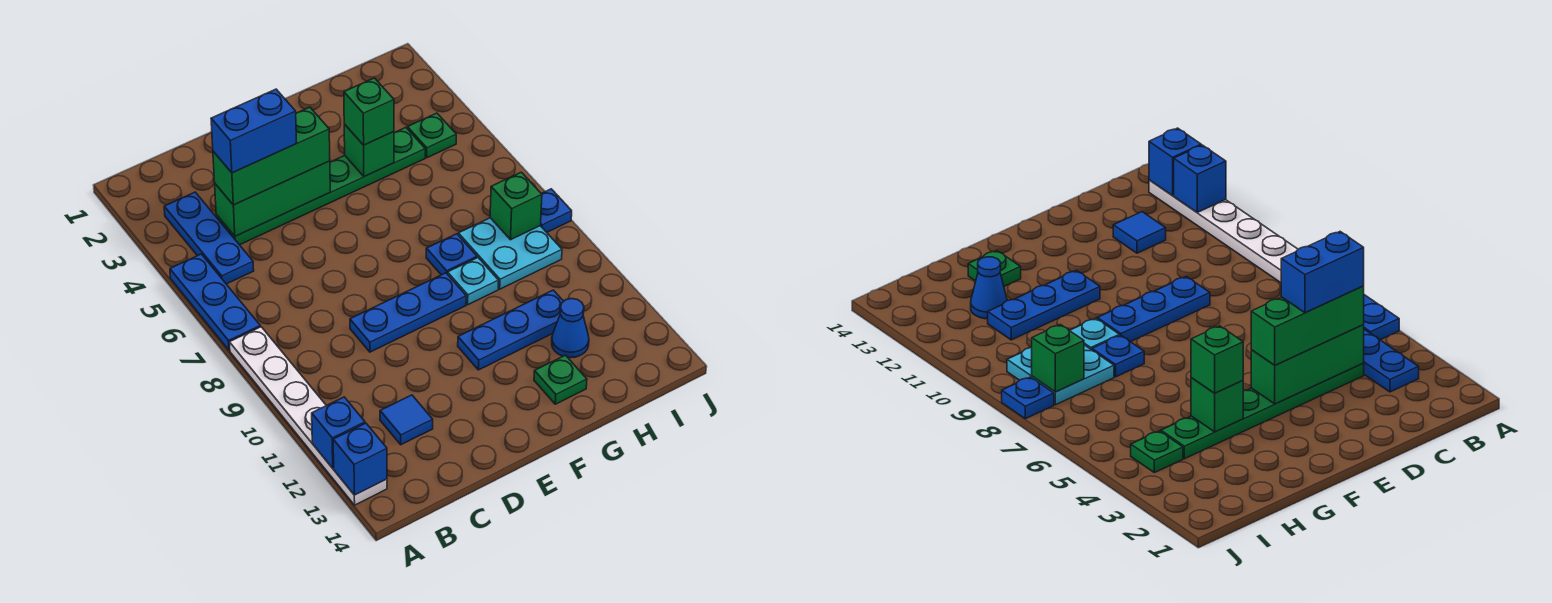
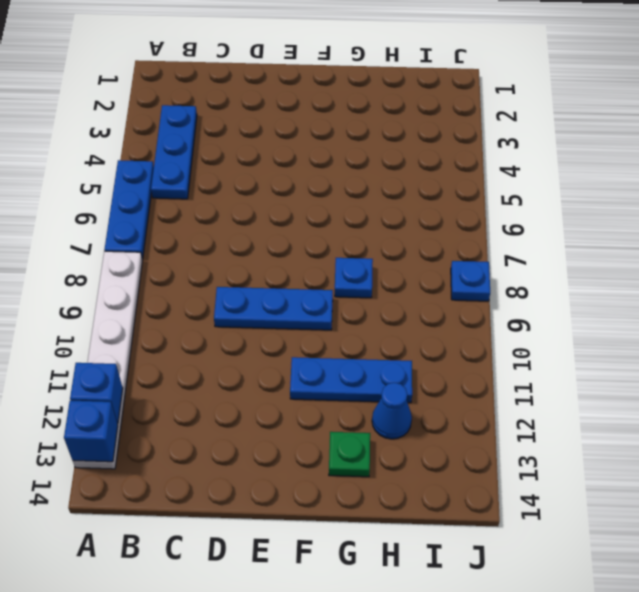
none -> green plate C4:H4 level 1
none -> blue tile C12 level 1
none -> cyan plate G9 level 1

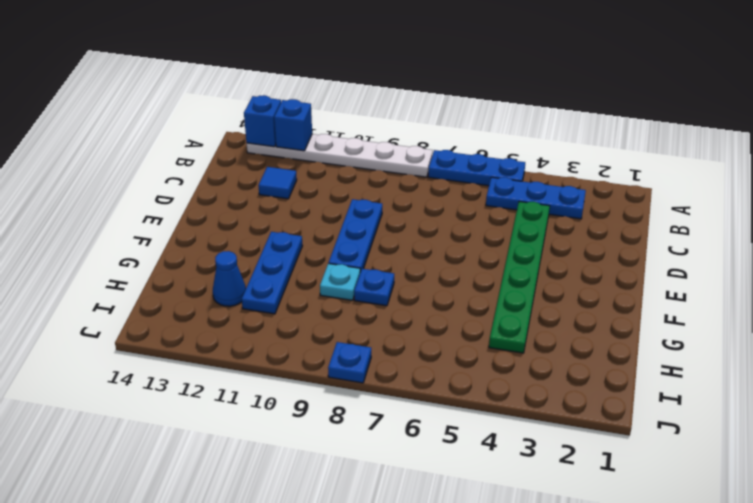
none -> green plate G13 level 1
none -> cyan plate H8:I9 level 1
none -> green plate I4 level 1

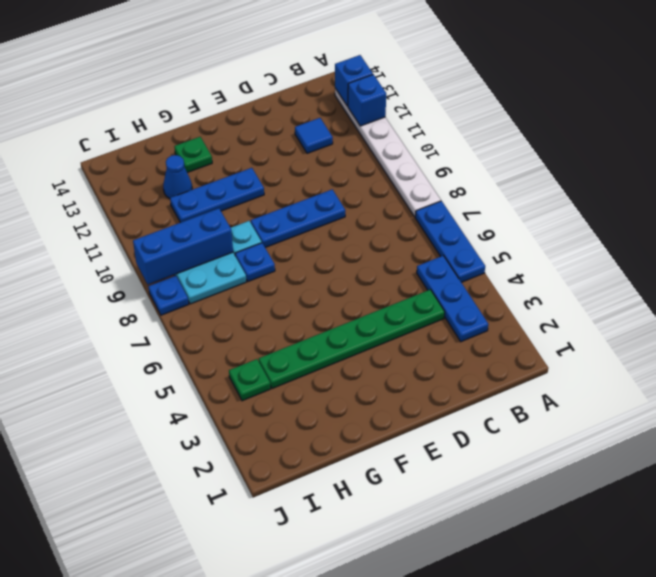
blue brick H9:J9 level 2 -> none
none -> green brick C4:E4 level 2
none -> green brick G4 level 2
none -> green brick I8 level 2

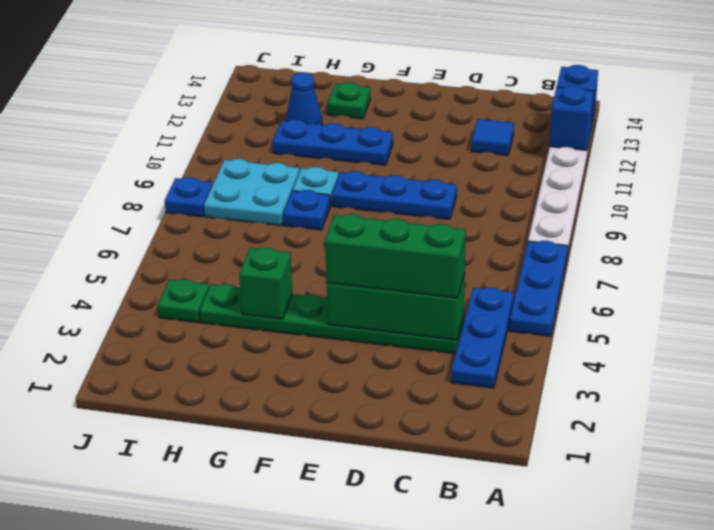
none -> green brick I8 level 2
none -> green brick G4 level 3
none -> blue brick C4:D4 level 4

